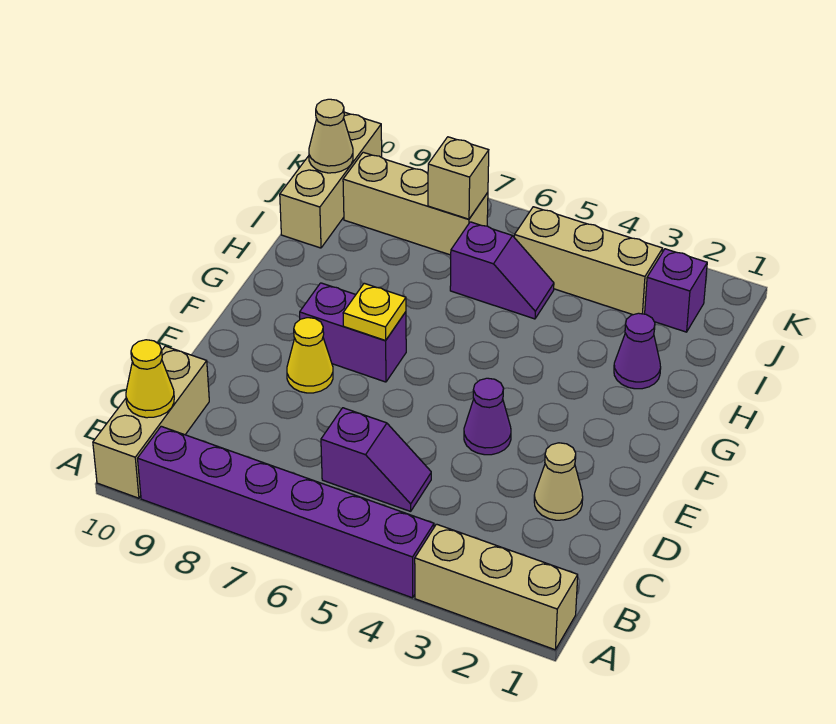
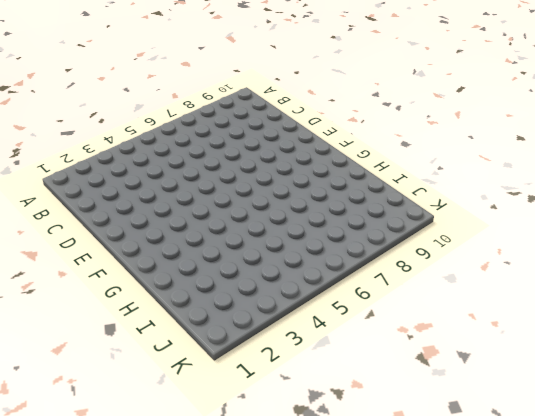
none -> tan brick A1:A3 level 1
none -> purple brick A4:A9 level 1
none -> tan brick A10:C10 level 1

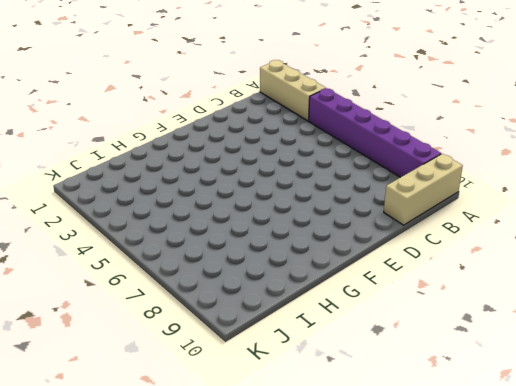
none -> purple slope C5:C6 level 1 top 6
none -> tan cone D2 level 1
none -> purple cone E4 level 1

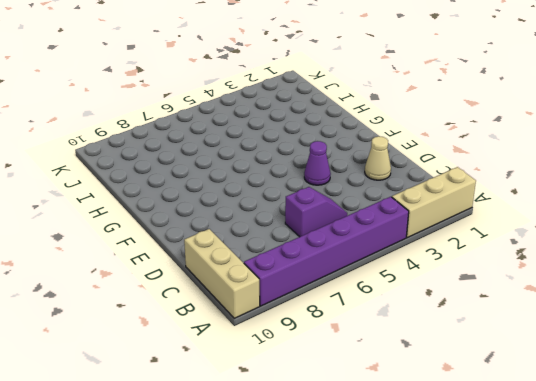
none -> yellow cone E8 level 1
none -> purple brick F7:F8 level 1
none -> purple cone H2 level 1

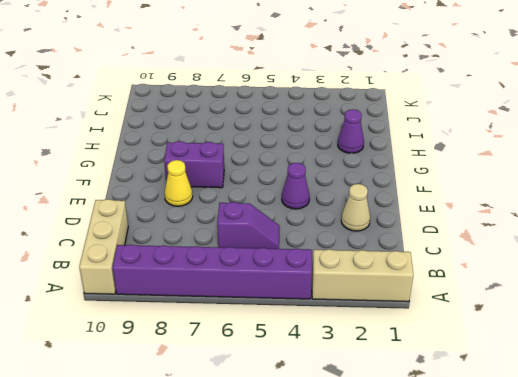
none -> purple slope I5:I6 level 1 top 6
none -> tan brick I10:K10 level 1
none -> purple brick J2 level 1

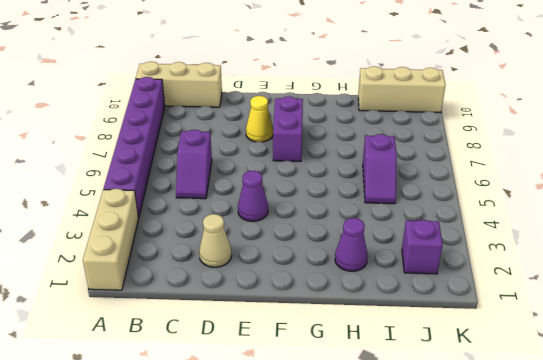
none -> tan brick J3:J5 level 1
none -> tan brick J7:J9 level 1
none -> yellow cone B10 level 2

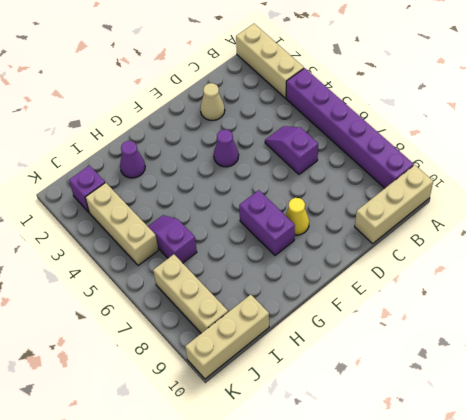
none -> yellow cone B10 level 2
none -> yellow plate F7 level 2
none -> tan brick J7 level 2

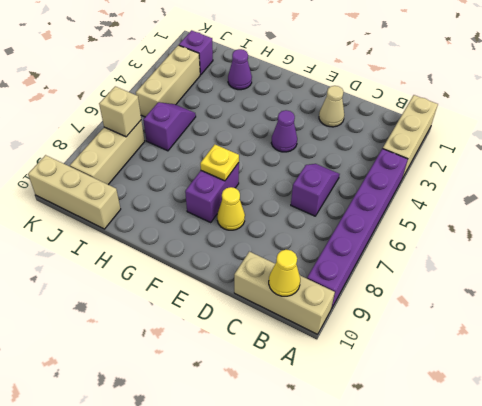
none -> tan cone J10 level 2

